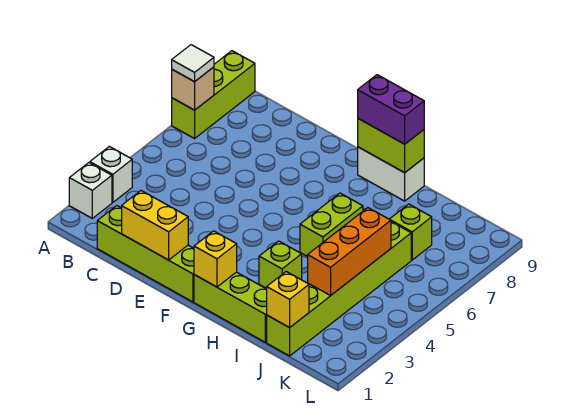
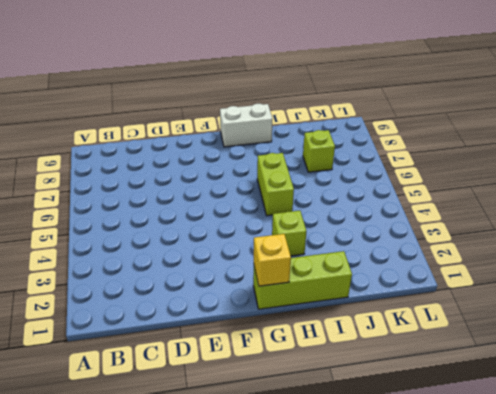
none -> white brick A2 level 1
none -> white brick A3 level 1
none -> lime brick A7:A9 level 1

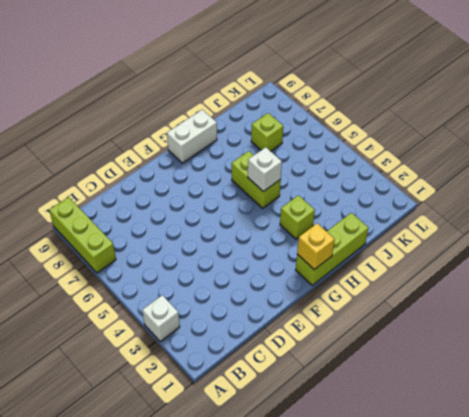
white brick H5 level 2 -> white brick A2 level 1
none -> lime brick C1:F1 level 1
none -> lime brick J1:J6 level 1
none -> tan brick A7 level 2

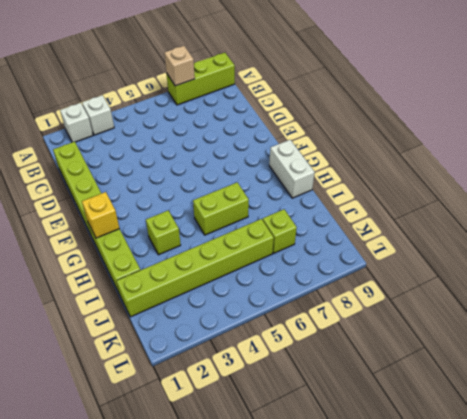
none -> yellow brick D1:E1 level 2
none -> lime brick G9:H9 level 2
none -> yellow brick J1 level 2

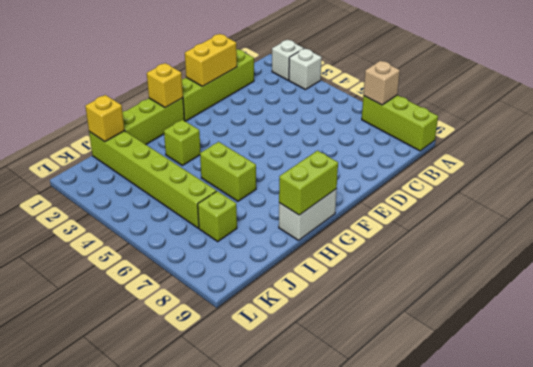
none -> orange brick J3:J5 level 2
none -> white tile A7 level 3
none -> purple brick G9:H9 level 3

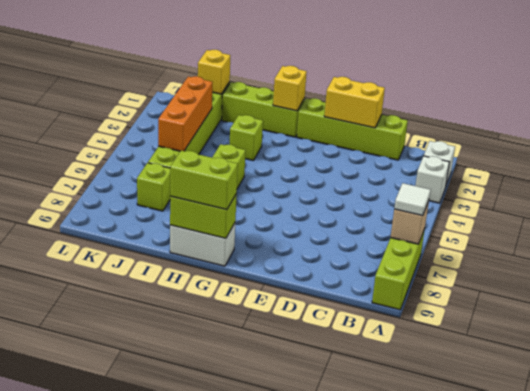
lime brick G9:H9 level 3 -> purple brick G9:H9 level 3

